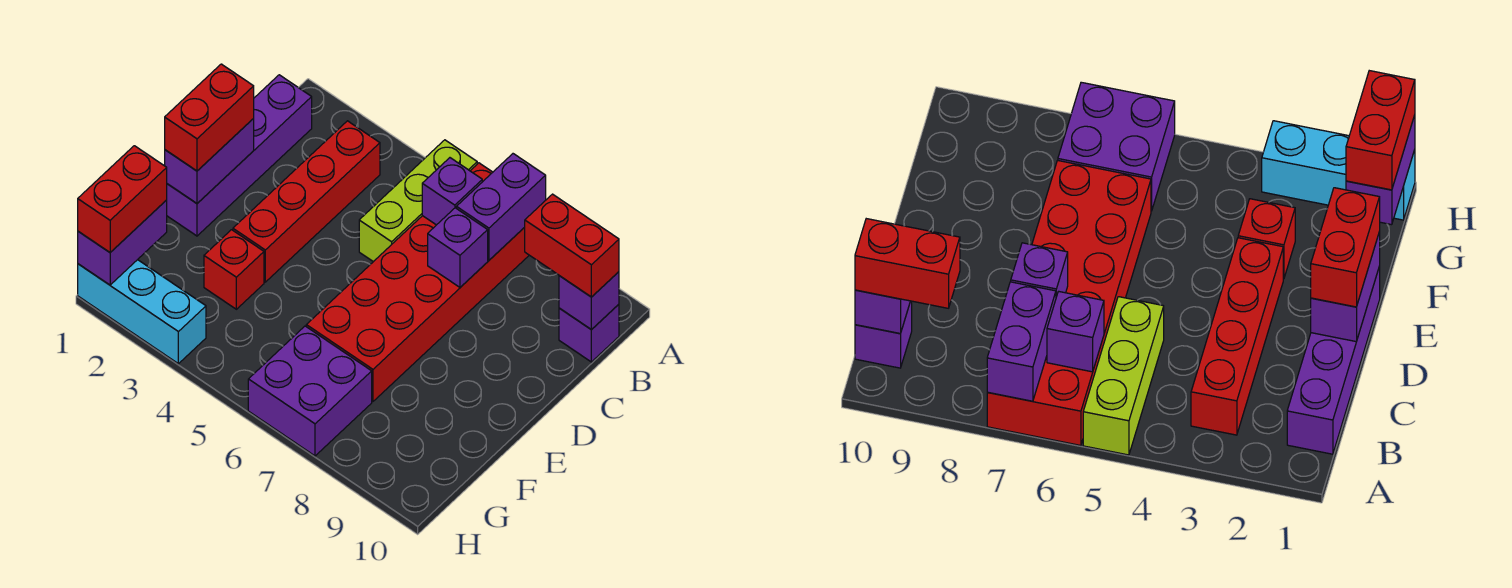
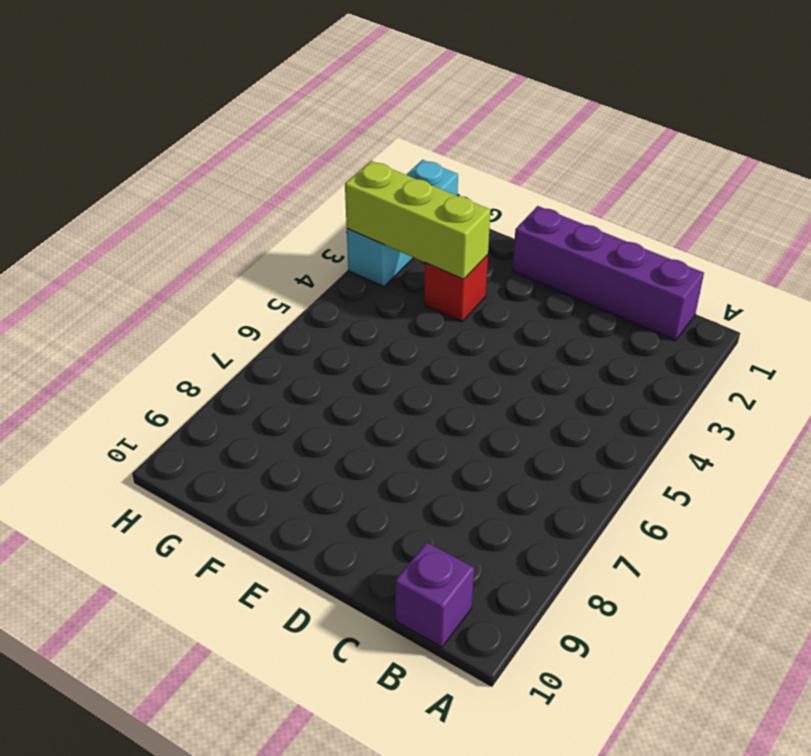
lime brick F3:H3 level 2 -> lime brick A5:C5 level 1
none -> red brick A6:F7 level 1
none -> red brick B3:E3 level 1
none -> purple brick G6:H7 level 1

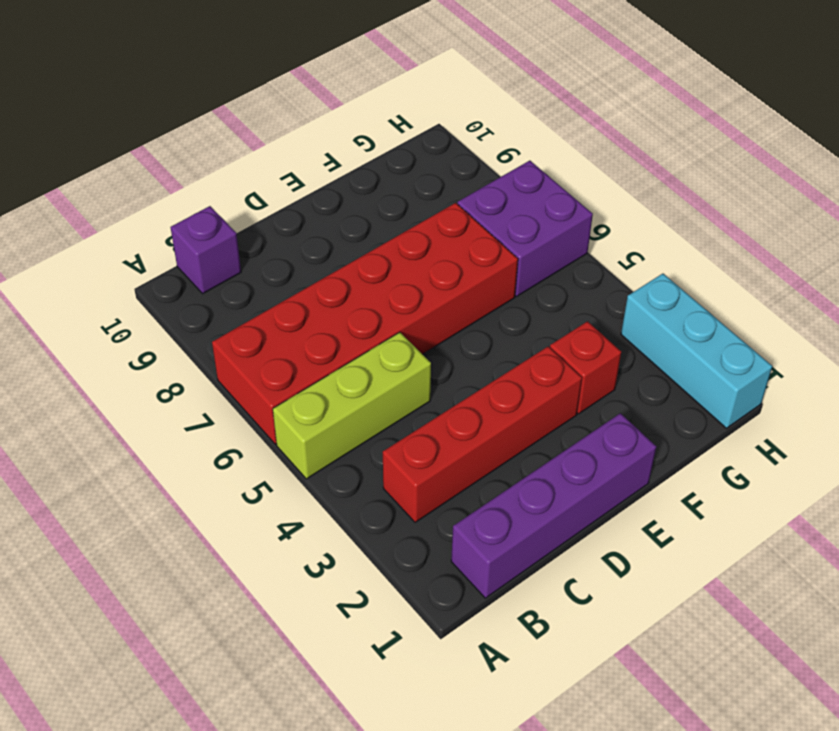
none -> purple brick A7:B7 level 2
none -> purple brick B6 level 2
none -> purple brick B10 level 2

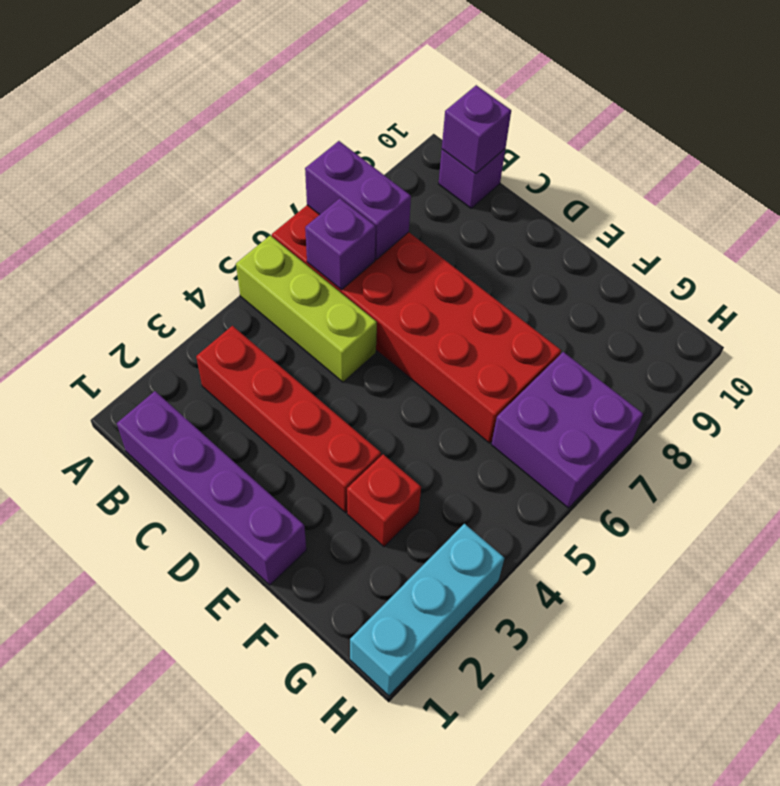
none -> purple brick C7 level 2
none -> purple brick D1:E1 level 2
none -> purple brick G1:H1 level 2

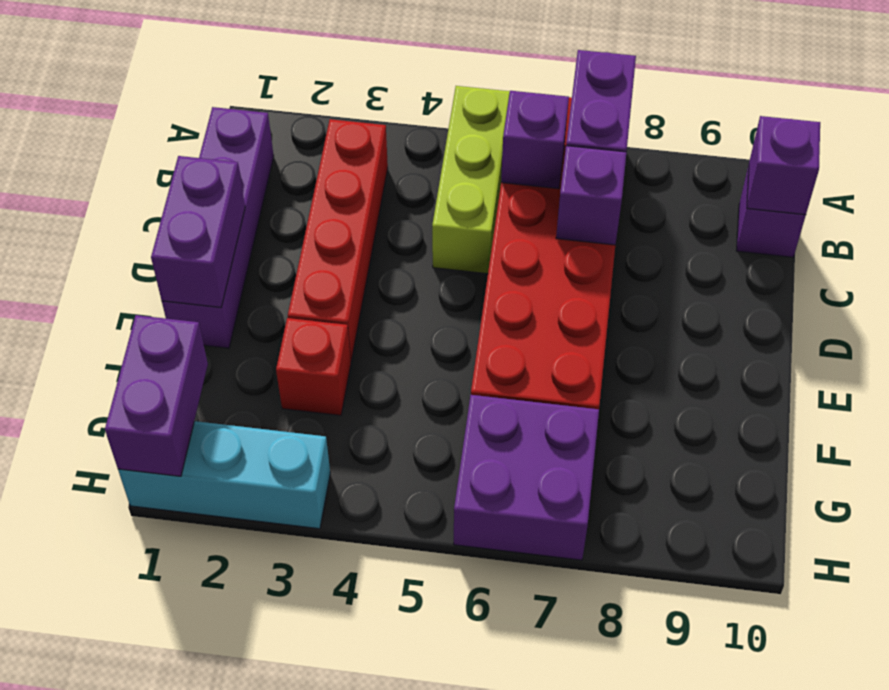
none -> red brick B9:B10 level 3
none -> red brick D1:E1 level 3
none -> red brick G1:H1 level 3

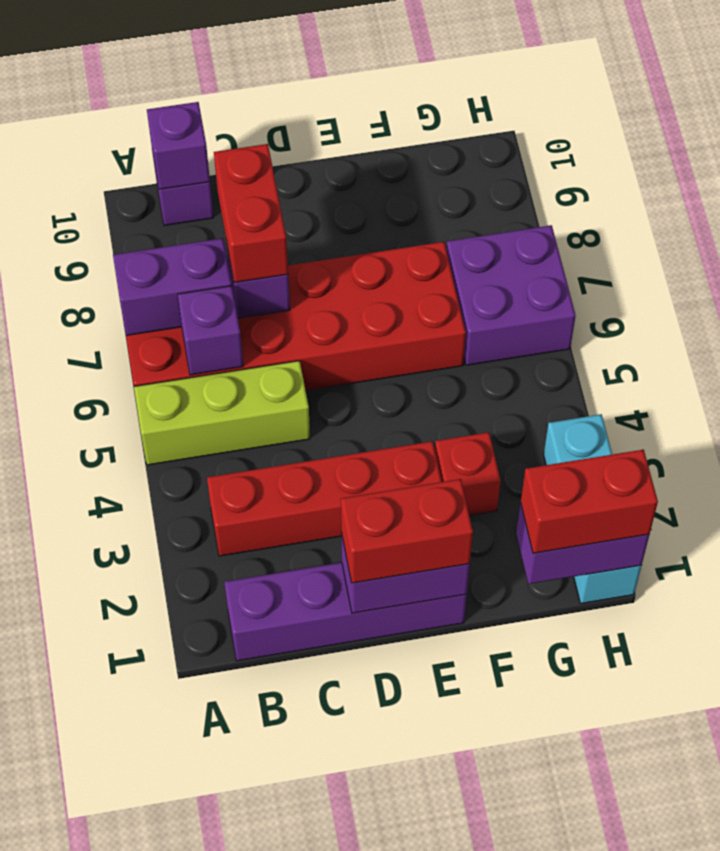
red brick C7:C8 level 3 -> red brick B9:B10 level 3

